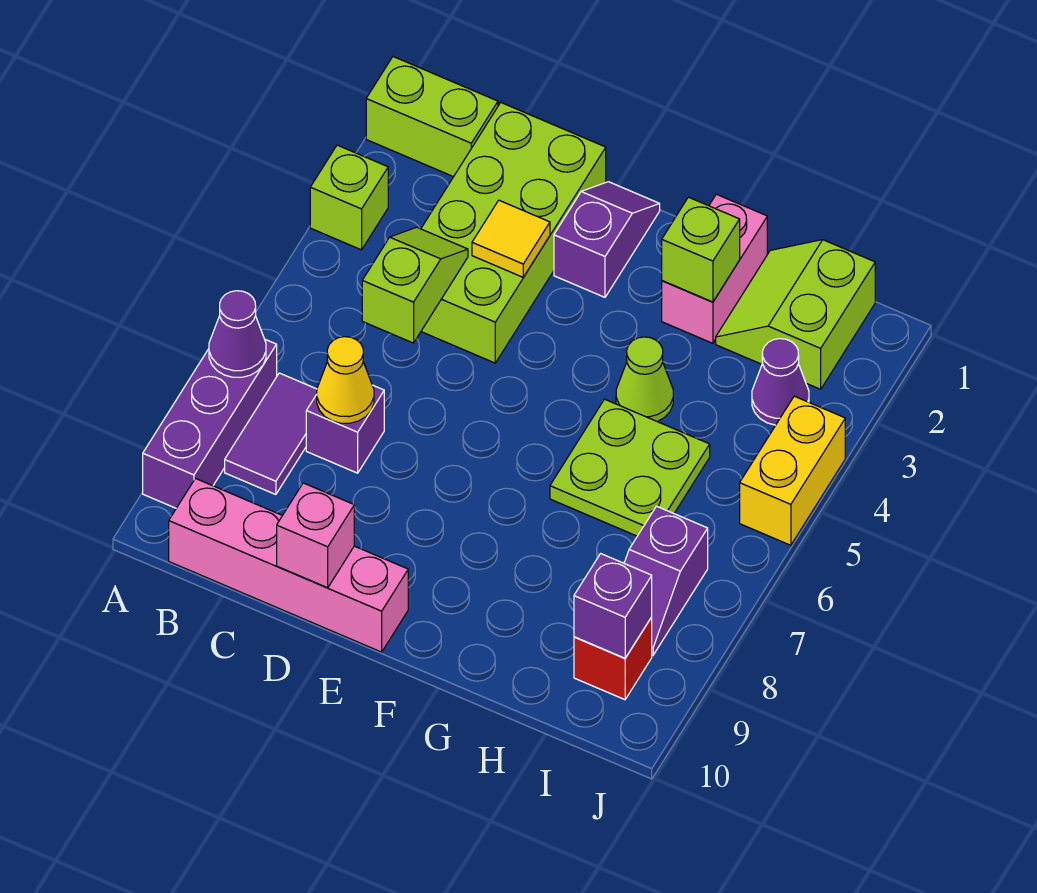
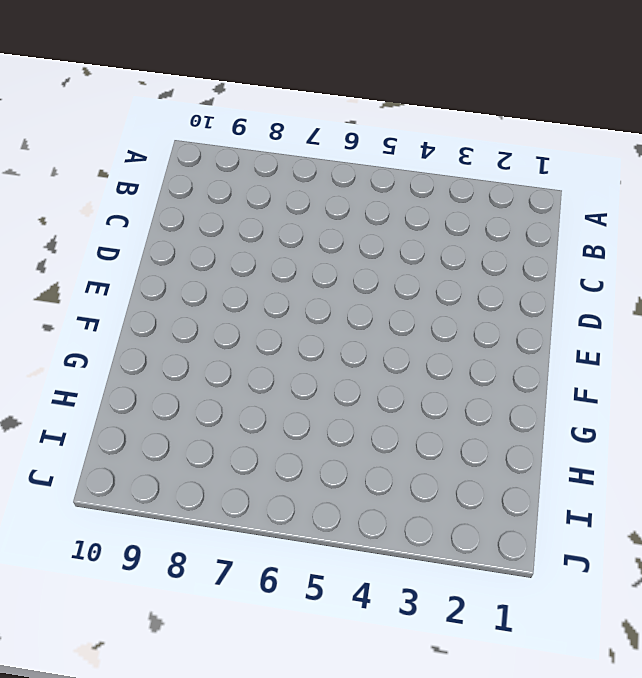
none -> lime brick A1:B1 level 1
none -> lime brick A3 level 1
none -> purple brick A7:A9 level 1

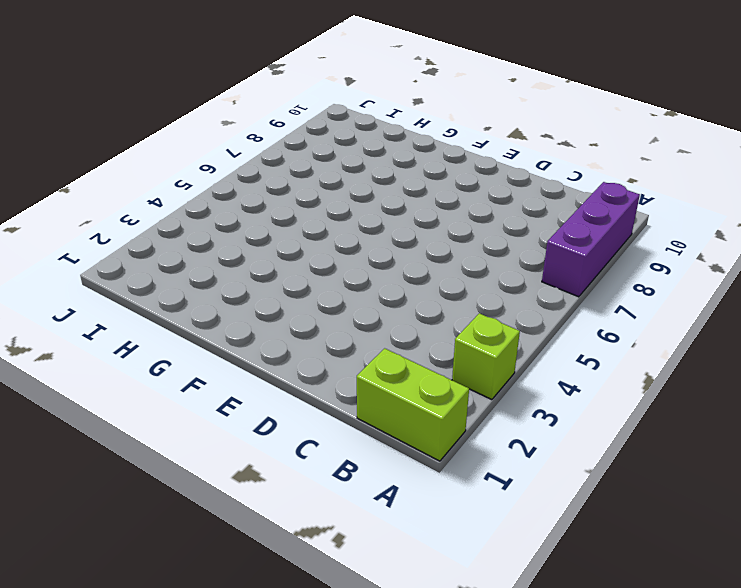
none -> purple tile B7:B8 level 1
none -> pink brick B10:E10 level 1
none -> lime brick C1:D4 level 1

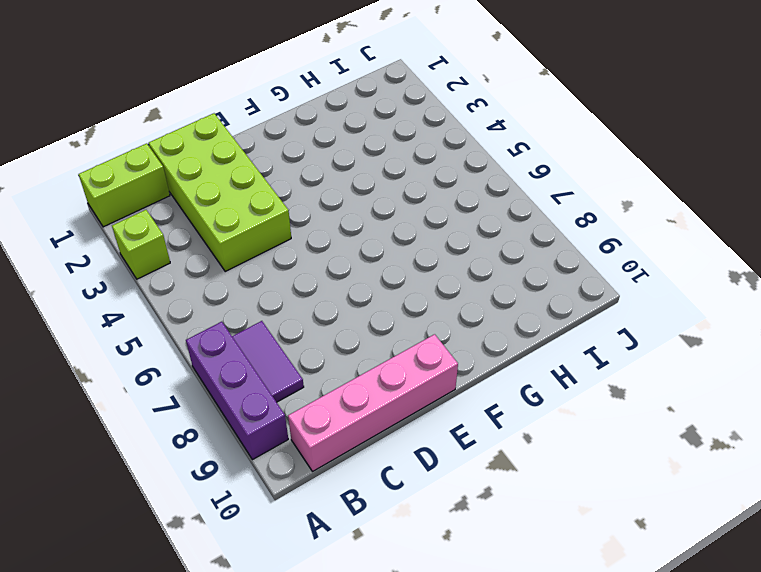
none -> purple brick C7 level 1
none -> purple slope E1:E2 level 1 top 2
none -> pink brick G1:G2 level 1

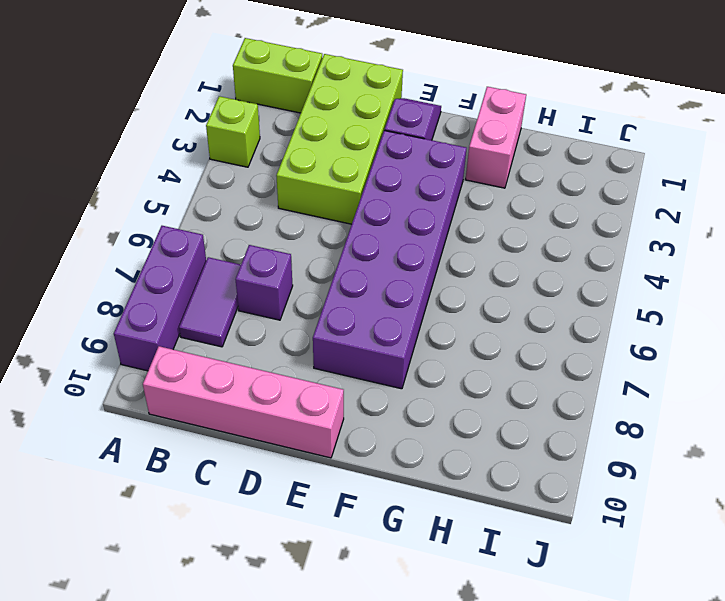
purple brick E3:F8 level 1 -> none
none -> lime cone G4 level 1
none -> lime plate G5:H6 level 1
none -> lime slope H1:I2 level 1 top I

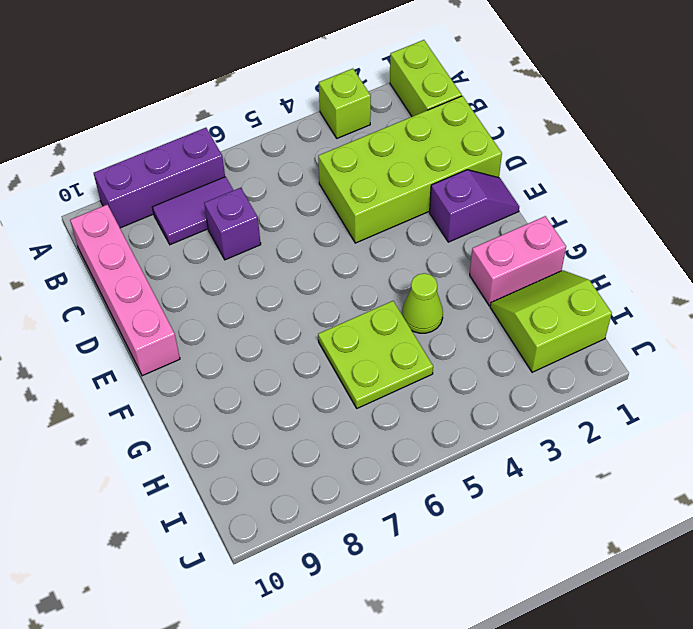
none -> purple cone I3 level 1
none -> purple slope I7:I8 level 1 top 7
none -> red brick I9 level 1

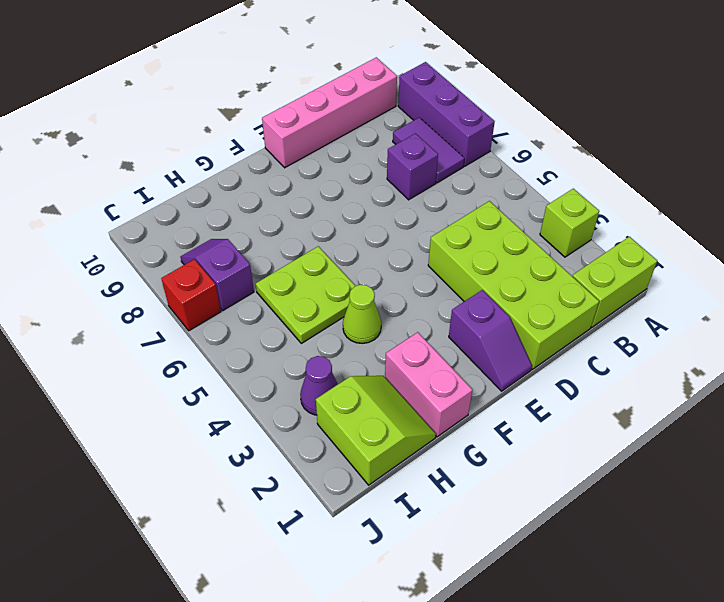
red brick J7 level 1 -> red brick I9 level 1
none -> yellow brick J4:J5 level 1
none -> purple cone A7 level 2
none -> lime slope C4:C5 level 2 top 5

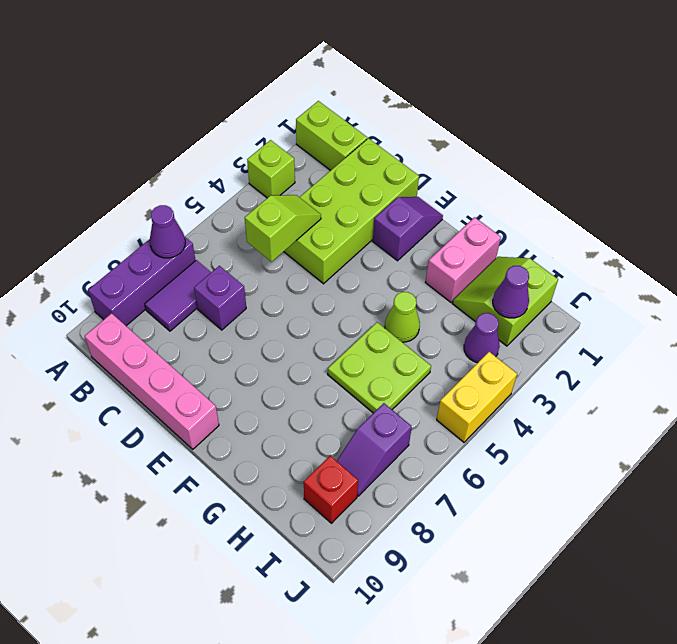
purple cone I2 level 2 -> none
none -> yellow cone C7 level 2
none -> yellow tile D3 level 2
none -> pink brick D10 level 2

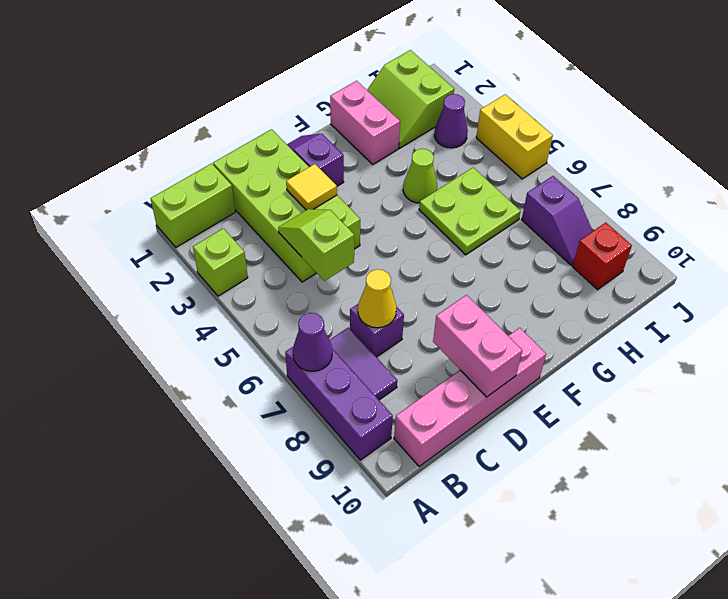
pink brick D9:D10 level 2 -> pink brick D10 level 2
none -> lime brick G2 level 2
none -> purple brick I9 level 2

